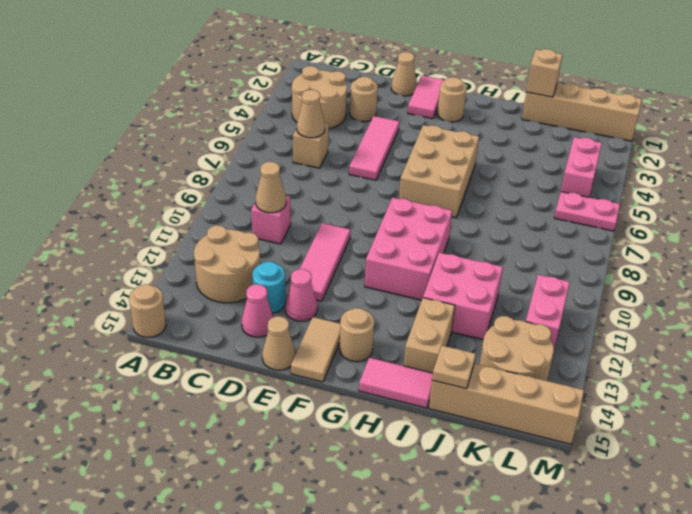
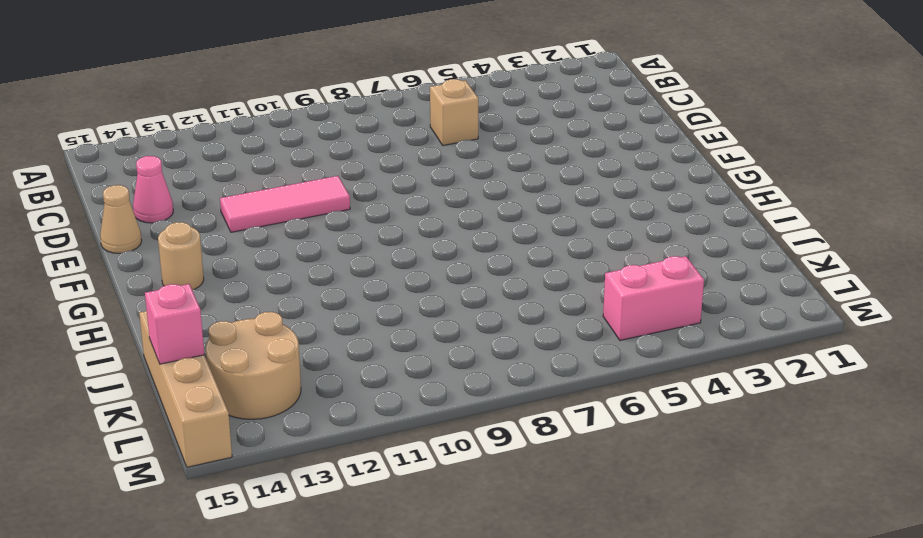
pink brick K15 level 2 -> pink brick C10 level 1
none -> tan round brick A15 level 1
none -> tan round brick B3:C4 level 1
none -> tan round brick B12:C13 level 1
none -> tan round brick D3 level 1

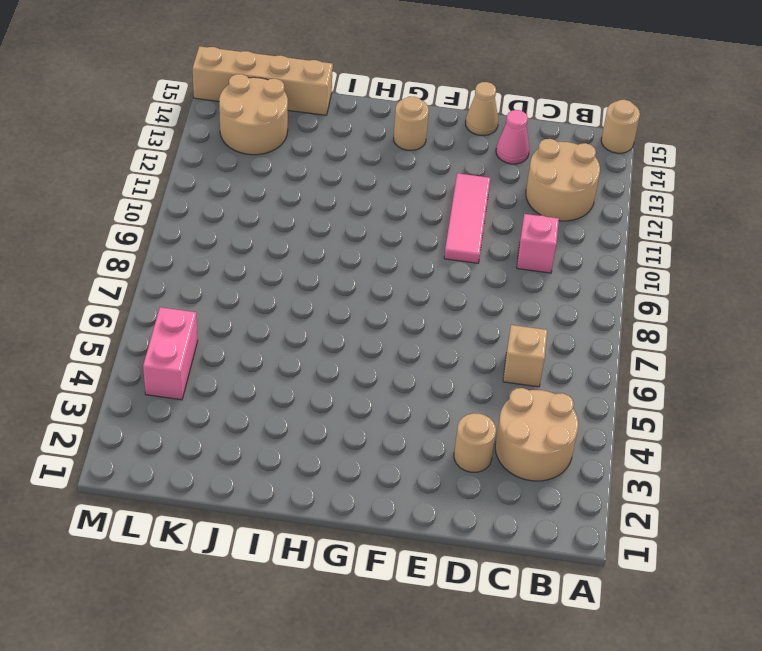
none -> cyan round brick D13 level 1
none -> tan cone E1 level 1
none -> pink tile E4:E6 level 1
none -> pink cone E13 level 1

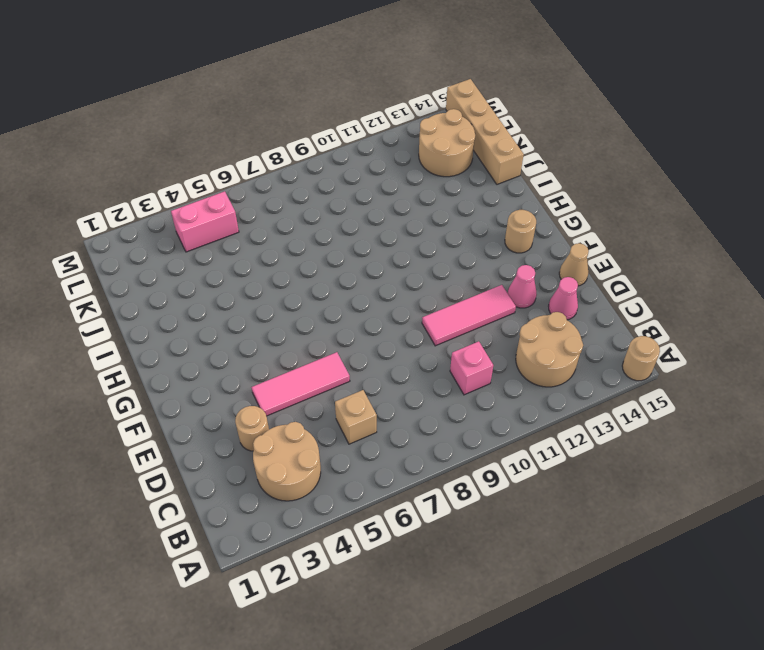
none -> cyan round brick D13 level 1
none -> tan cone E1 level 1
none -> pink tile F1:F2 level 1
none -> tan tile F14:F15 level 1

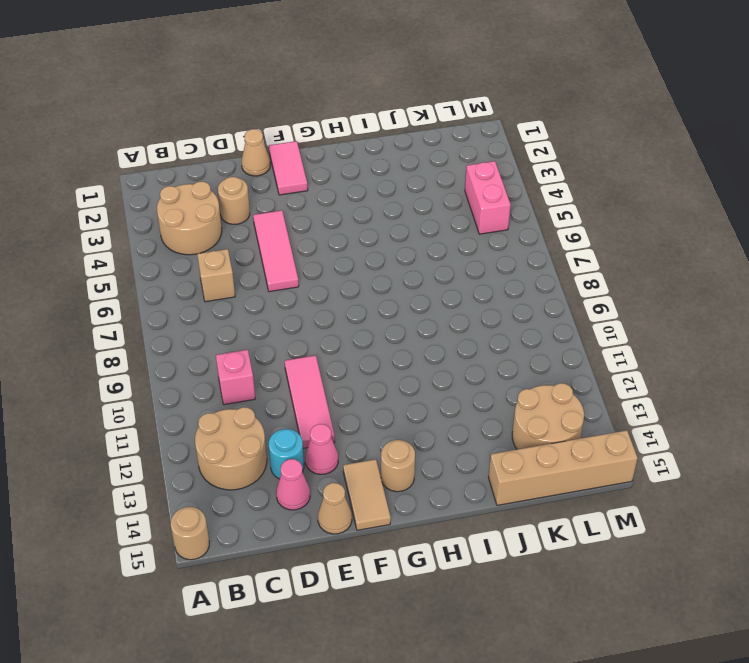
none -> tan round brick G2 level 1
none -> tan brick G5:H7 level 1
none -> pink brick G9:H11 level 1
none -> pink tile H15:I15 level 1

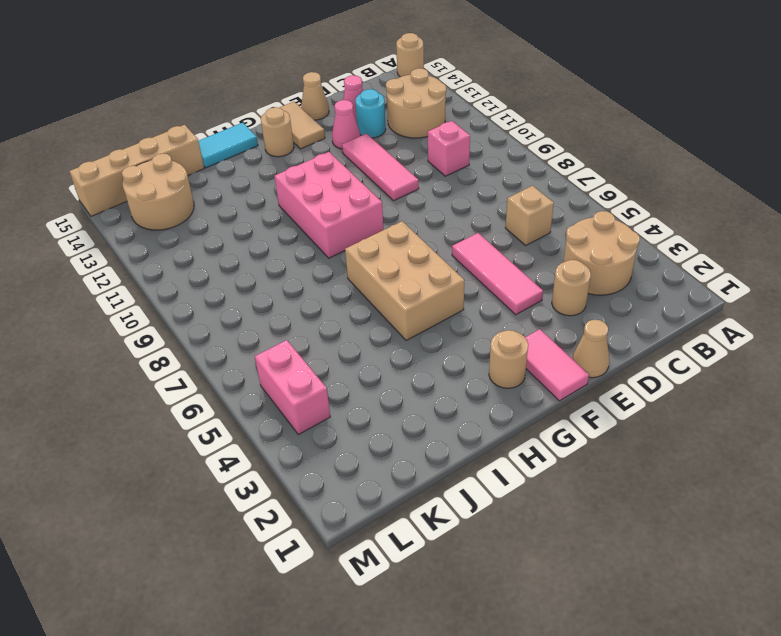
cyan tile H15:I15 level 1 -> pink tile H15:I15 level 1
none -> pink brick I11:J12 level 1
none -> tan brick I13:I14 level 1
none -> tan brick J1:M1 level 1
none -> pink plate L6:M6 level 1

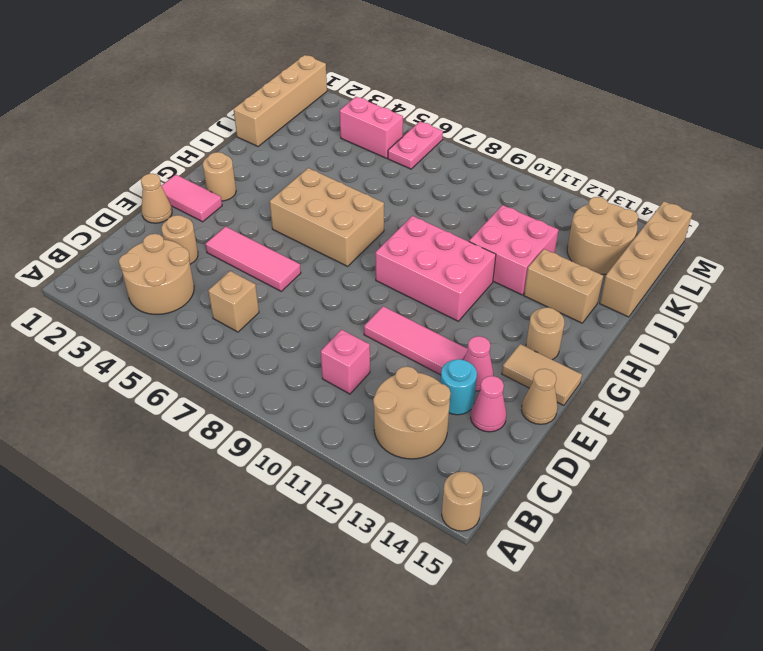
none -> pink tile H15:I15 level 1
none -> pink brick L11:L12 level 1
none -> tan cone C6 level 2
none -> tan cone C10 level 2

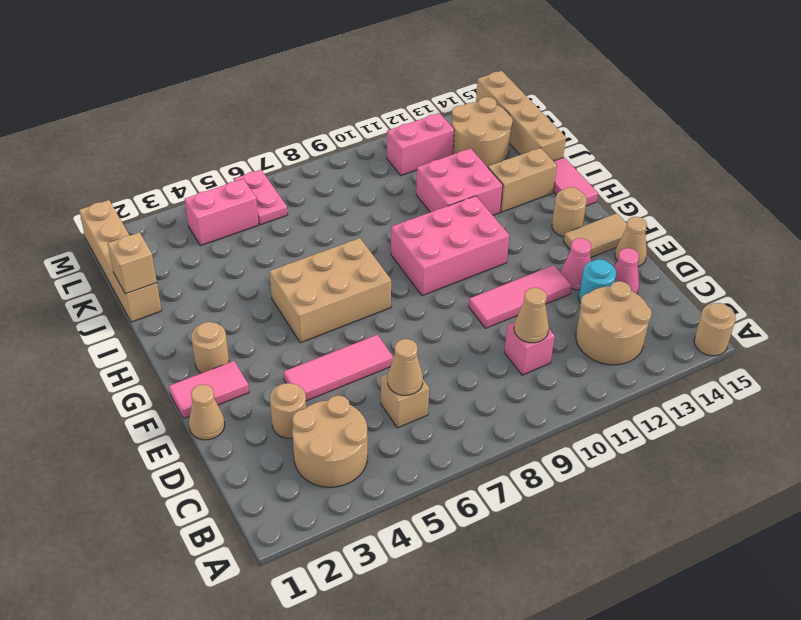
none -> tan plate J15 level 2

